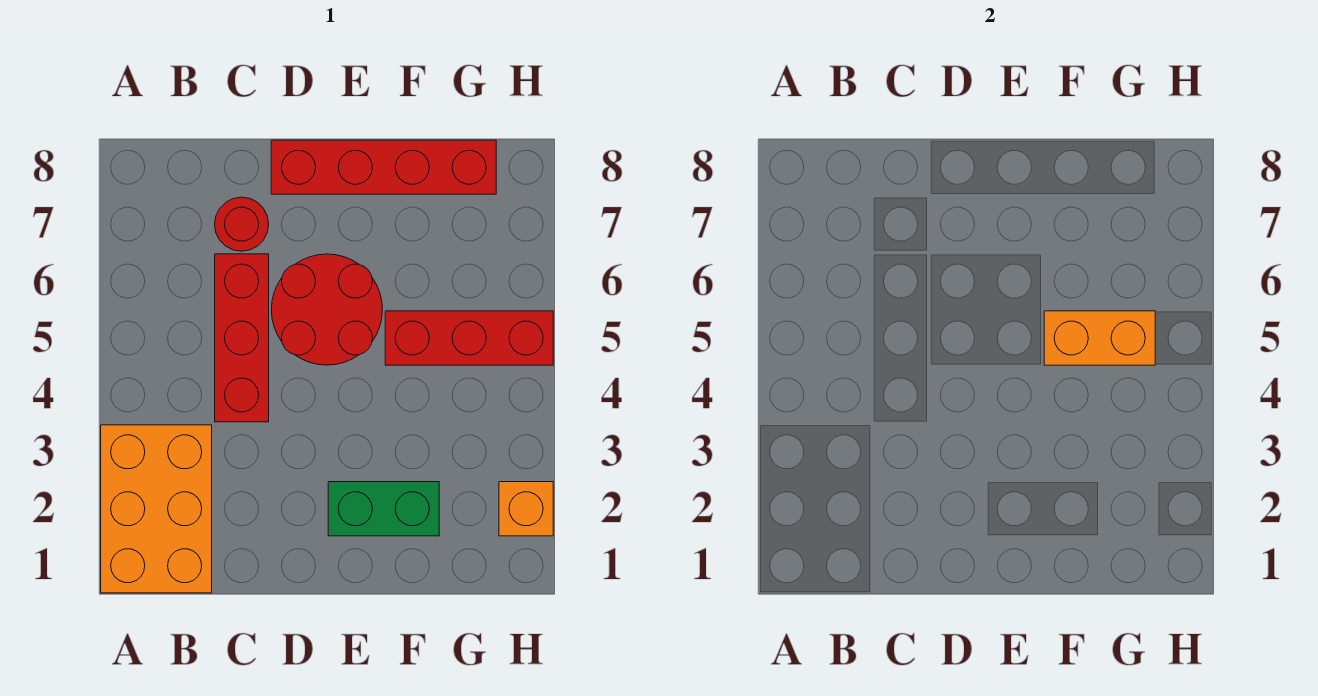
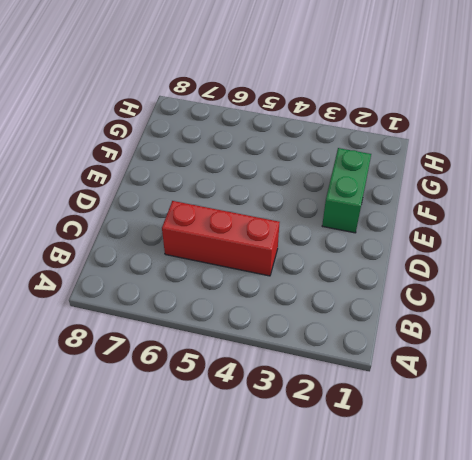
none -> orange brick A1:B3 level 1
none -> red round brick C7 level 1

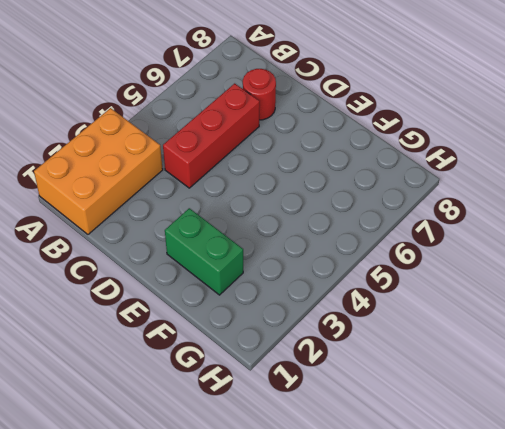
none -> red round brick D5:E6 level 1
none -> red brick D8:G8 level 1

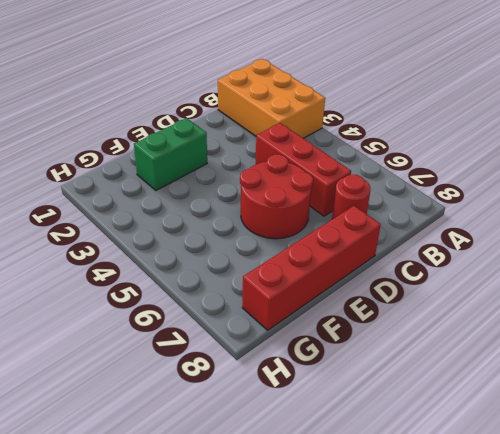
none -> red brick F5:H5 level 1
none -> orange brick H2 level 1

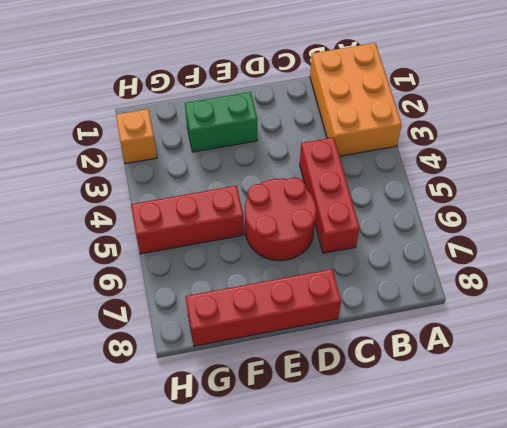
none -> red round brick C7 level 1
none -> orange brick F5:G5 level 2

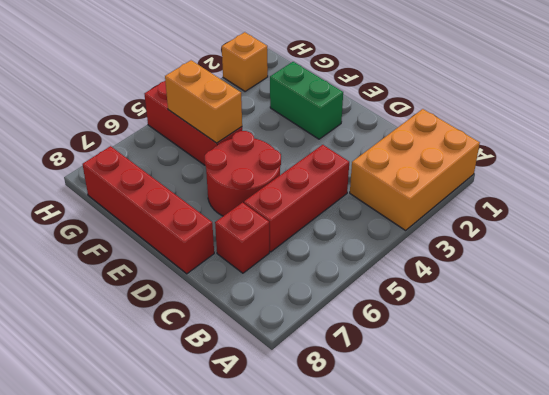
red brick C7 level 1 -> red round brick C7 level 1

